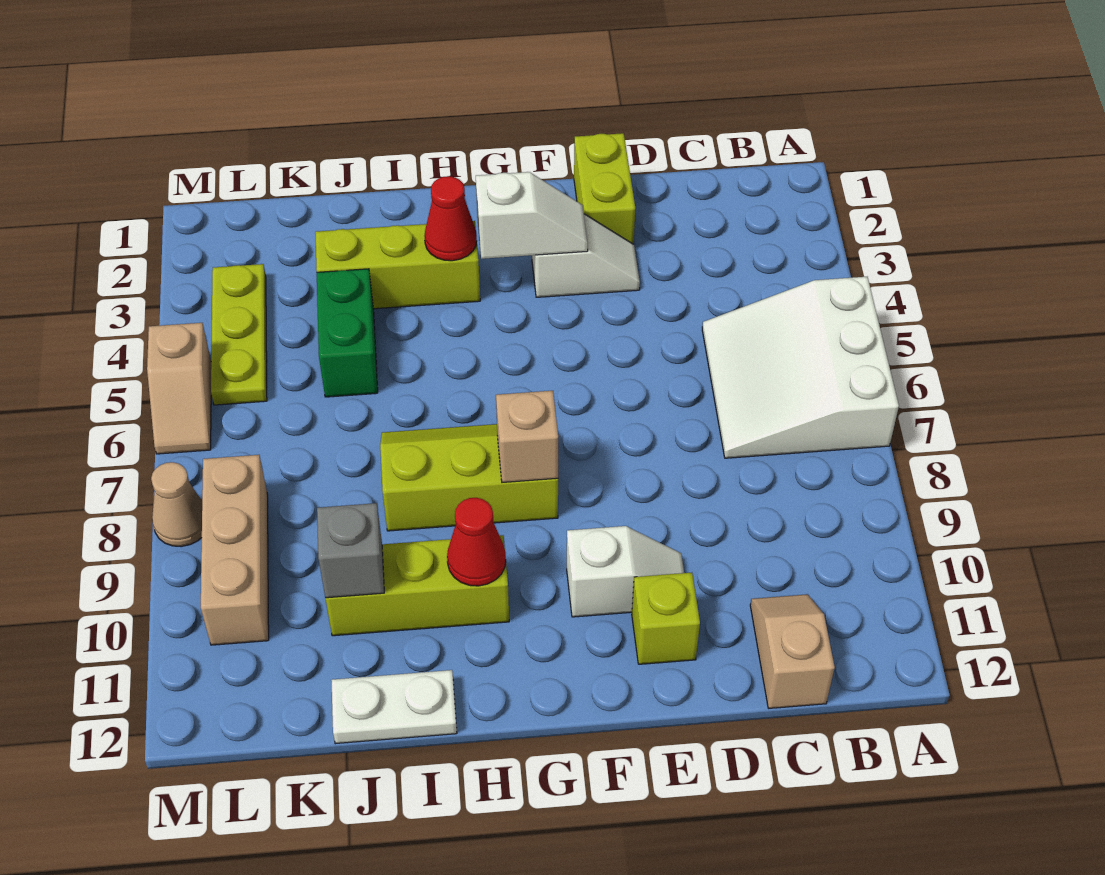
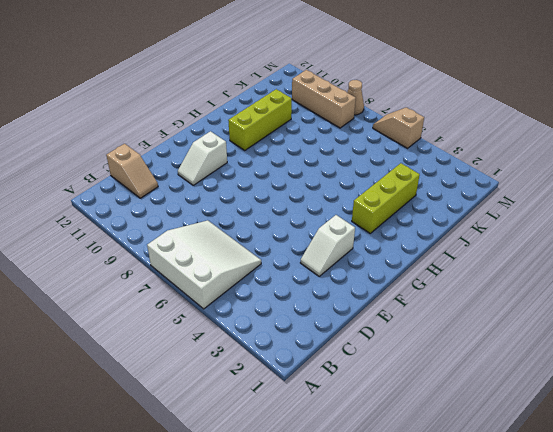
none -> lime brick E1:E2 level 1
none -> lime brick E11 level 1
none -> lime slope G7:I8 level 1 top 8

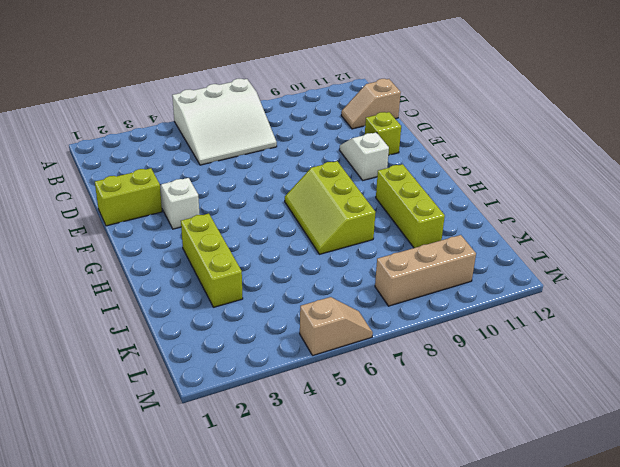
none -> white plate I12:J12 level 1
none -> green brick J4:J5 level 1
none -> lime plate L3:L5 level 1

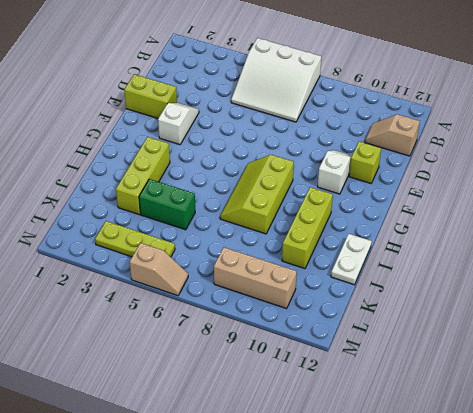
none -> tan cone M8 level 1
none -> white slope F3:G3 level 2 top G
none -> tan brick G8 level 2

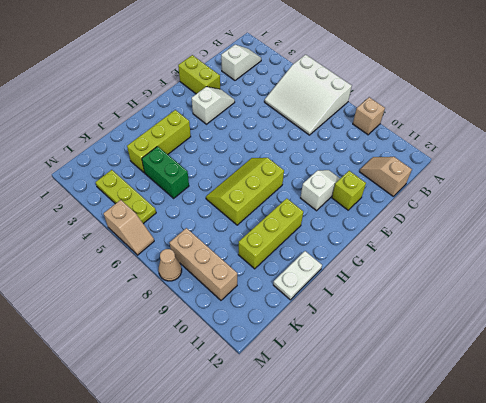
tan brick A9 level 1 -> tan brick G8 level 2
white slope B2:C2 level 1 top C -> white slope F3:G3 level 2 top G
none -> red cone H3 level 2
none -> red cone H10 level 2
none -> grey brick J10 level 2

